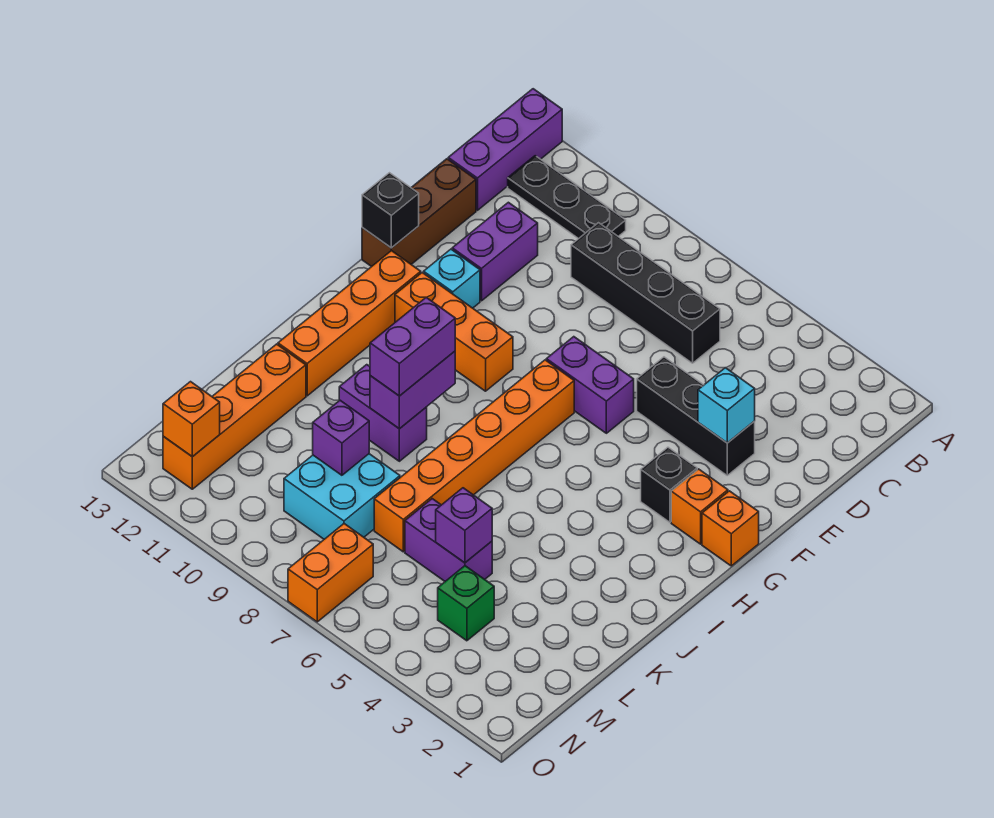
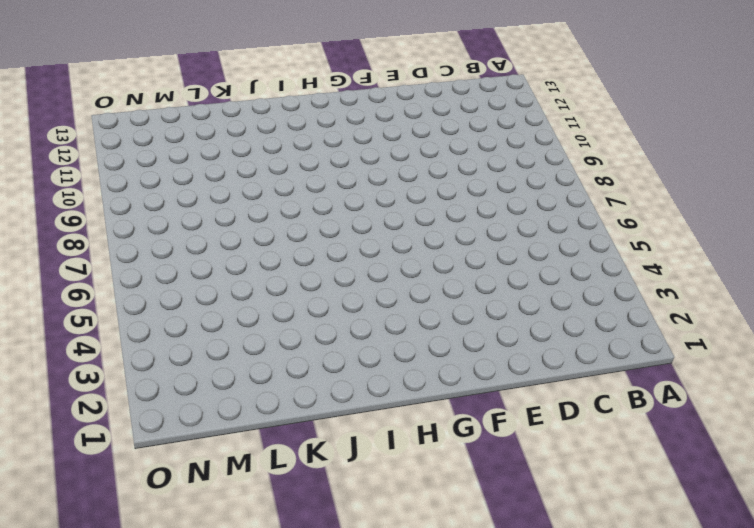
none -> purple brick A13:C13 level 1
none -> black plate B10:B12 level 1
none -> black brick C6:C9 level 1

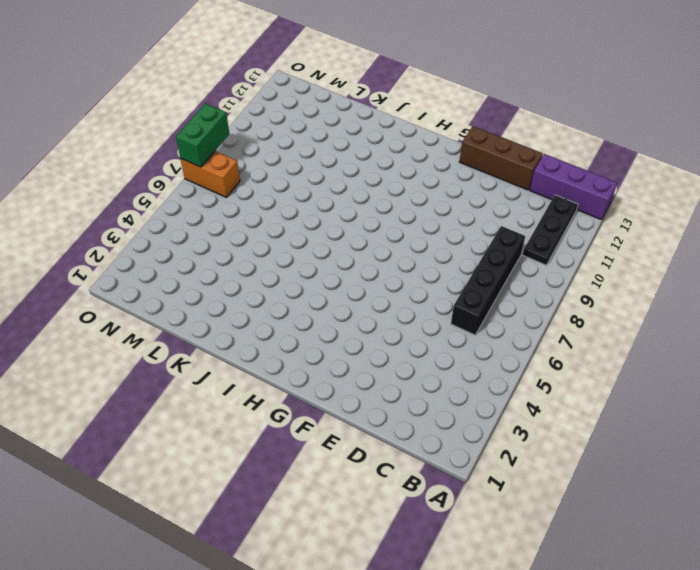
green brick O7:O8 level 2 -> none
none -> purple brick D11:E11 level 1
none -> black brick E3:E5 level 1
none -> purple brick F6:F7 level 1

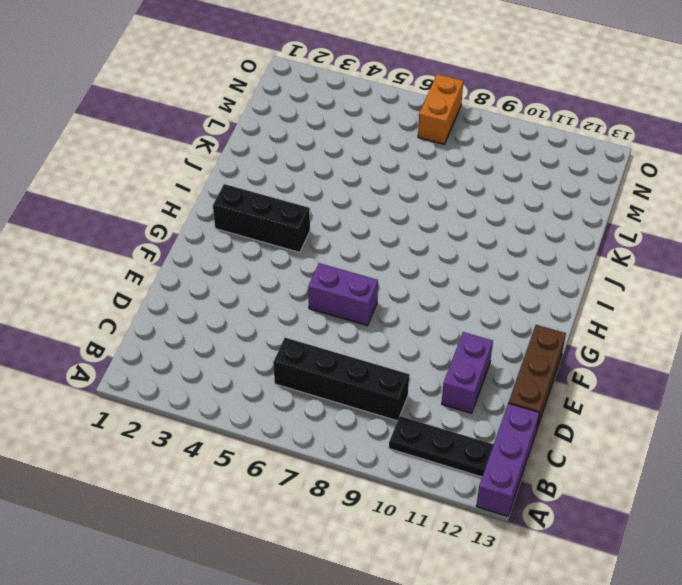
black brick H2:H4 level 1 -> black brick E3:E5 level 1
none -> cyan brick F11 level 1
none -> orange brick G1 level 1
none -> orange brick G2 level 1

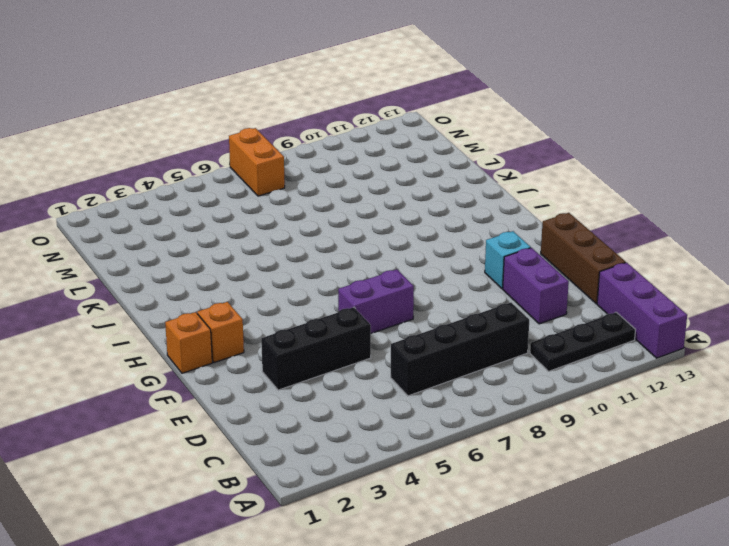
none -> black brick G3 level 1
none -> orange brick G7:L7 level 1
none -> orange brick G9:G11 level 1

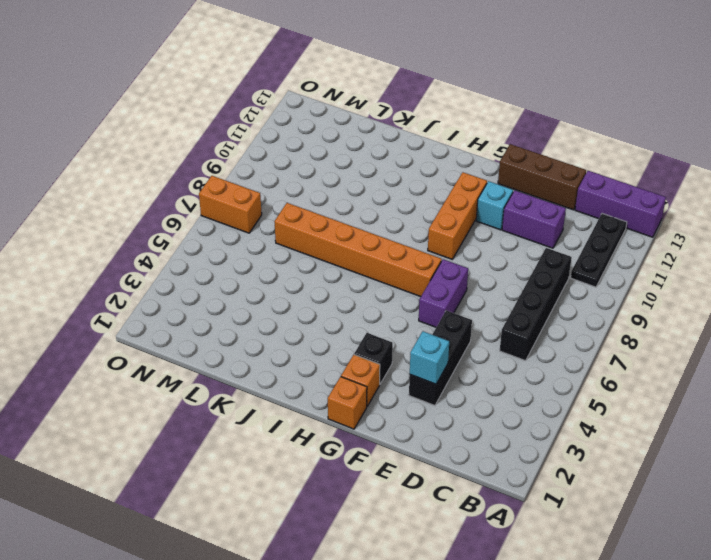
none -> orange brick G12:J12 level 1
none -> purple brick J9:J10 level 1
none -> orange brick K12:N12 level 1

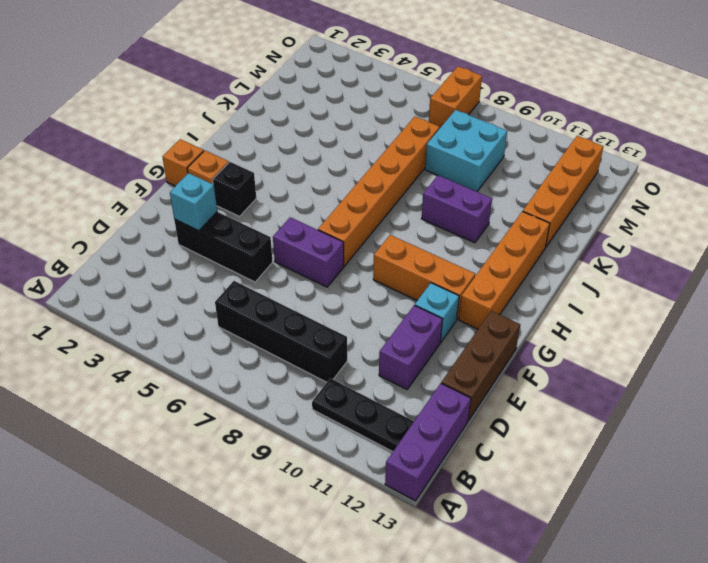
none -> purple brick L5:L6 level 1
none -> green brick M4 level 1
none -> black brick F13 level 2

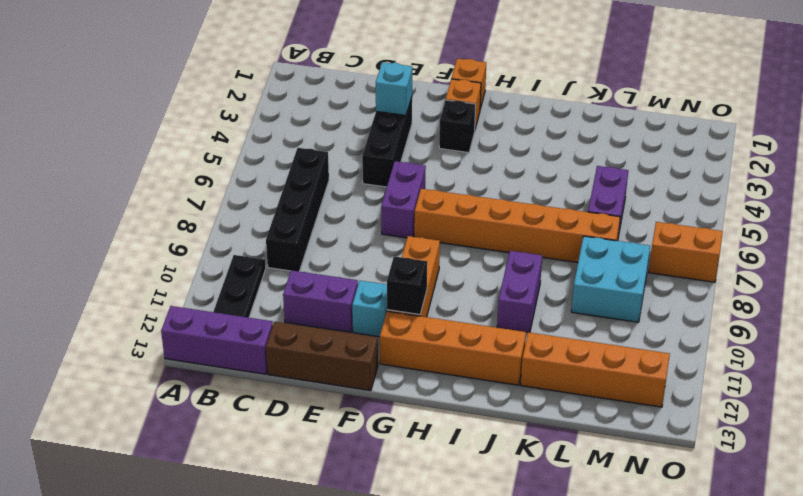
black brick G11 level 2 -> black brick F13 level 2
none -> green brick M4 level 1
none -> purple brick I9:J9 level 2
none -> purple brick L5 level 2

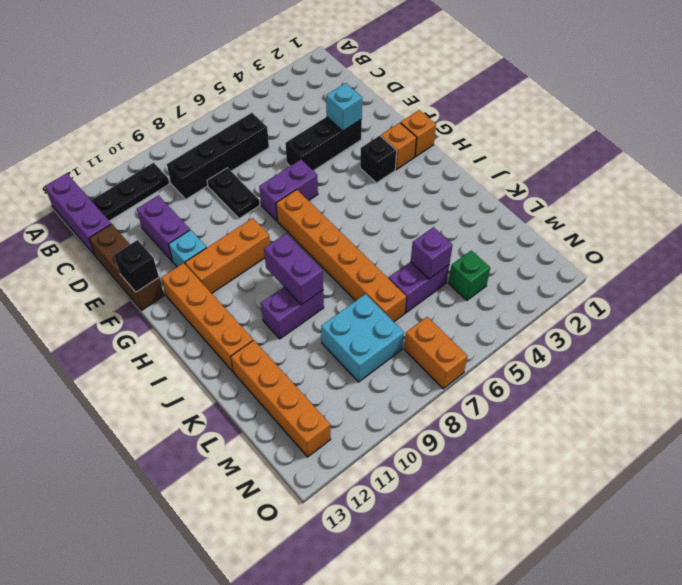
black plate D8:E8 level 1 -> none
none -> purple brick L9 level 2
none -> orange brick N12 level 2
none -> purple brick I9:J9 level 3

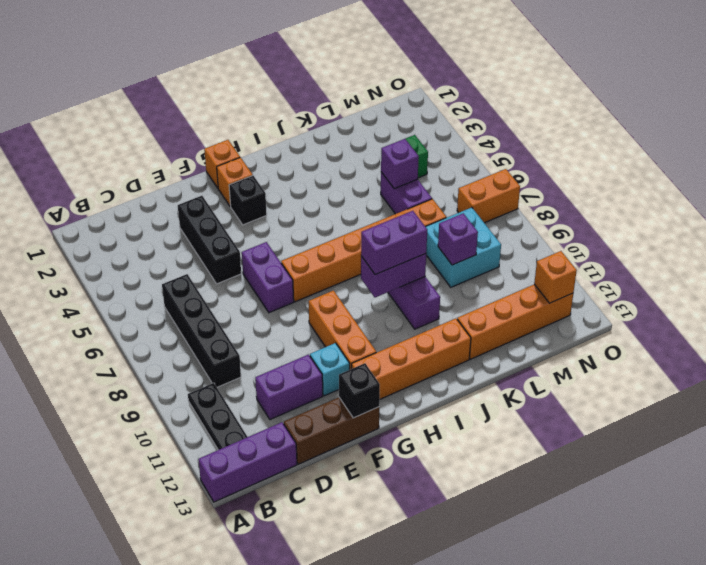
none -> cyan brick E3 level 2

